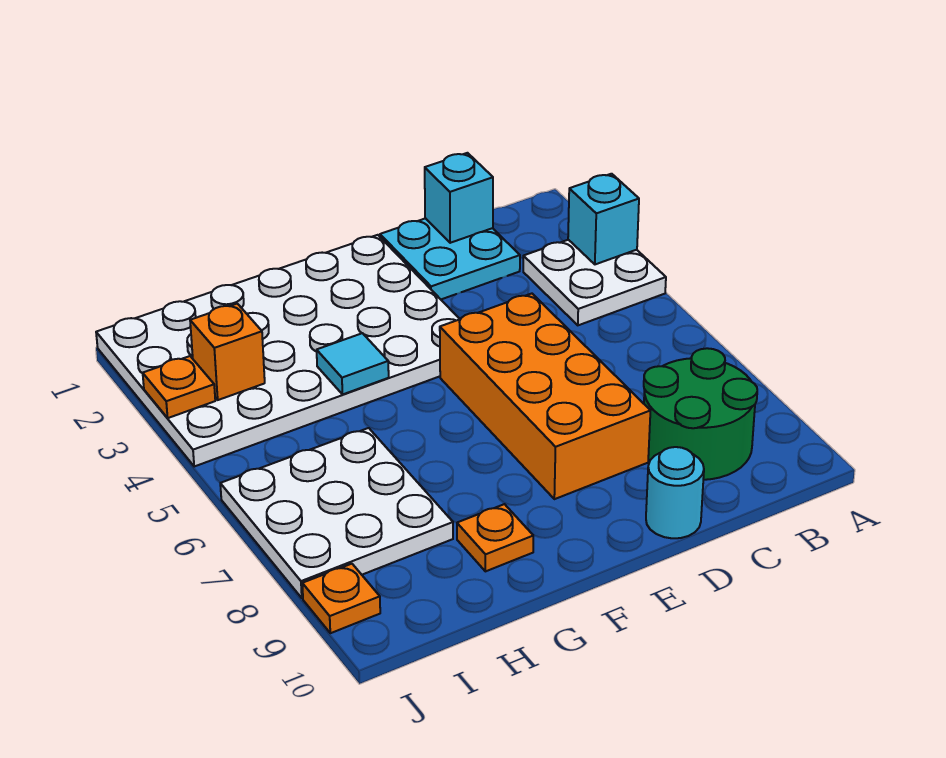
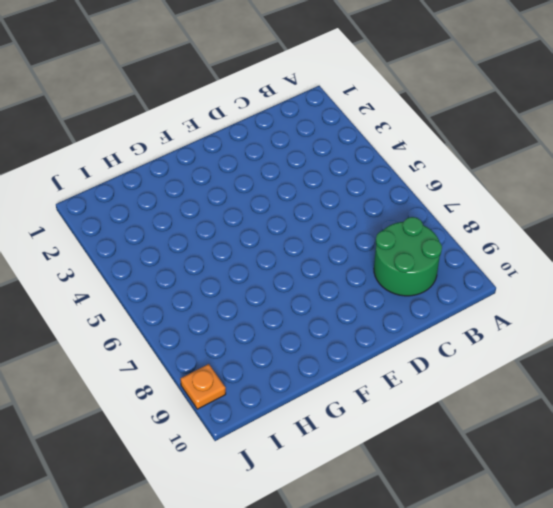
none -> white plate A3:B4 level 1
none -> cyan plate C1:D2 level 1
none -> orange brick D5:E8 level 1

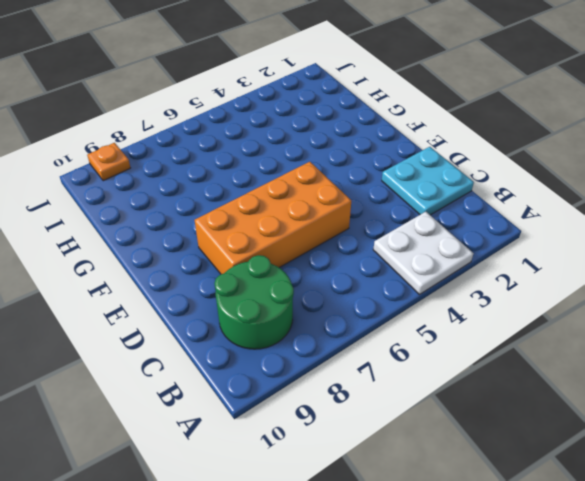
none -> cyan round brick D10 level 1
none -> white plate E1:J4 level 1
none -> orange plate G9 level 1

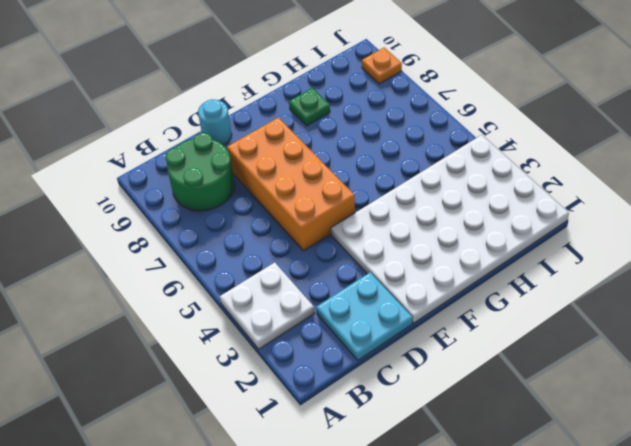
green plate G9 level 1 -> orange plate G9 level 1
none -> white plate H6:J8 level 1
none -> cyan brick A3 level 2
none -> cyan brick C1 level 2

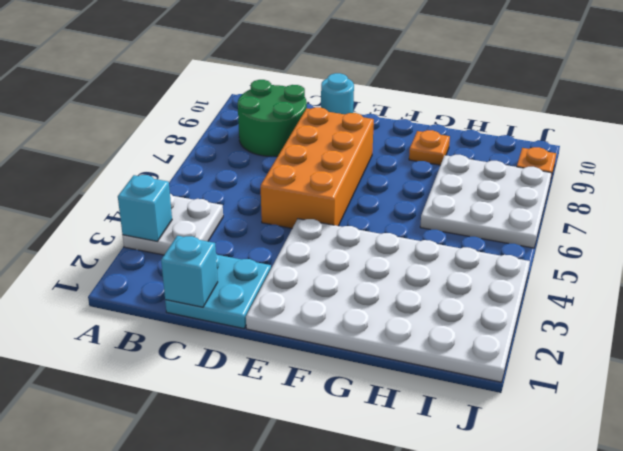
none -> cyan tile G4 level 2
none -> orange brick I3 level 2
none -> orange plate J3 level 2

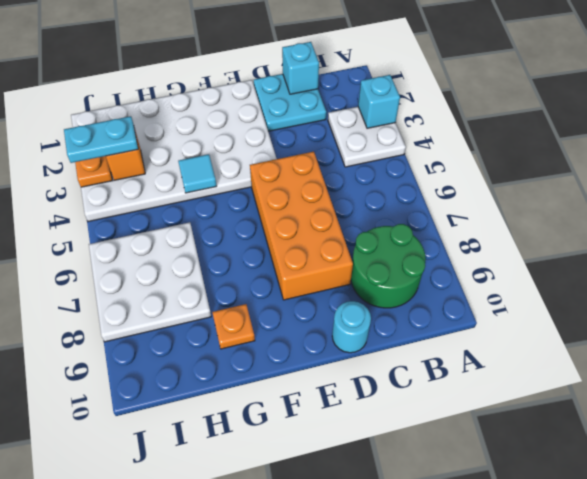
cyan plate I3:J3 level 3 -> none
none -> orange plate J9 level 1

